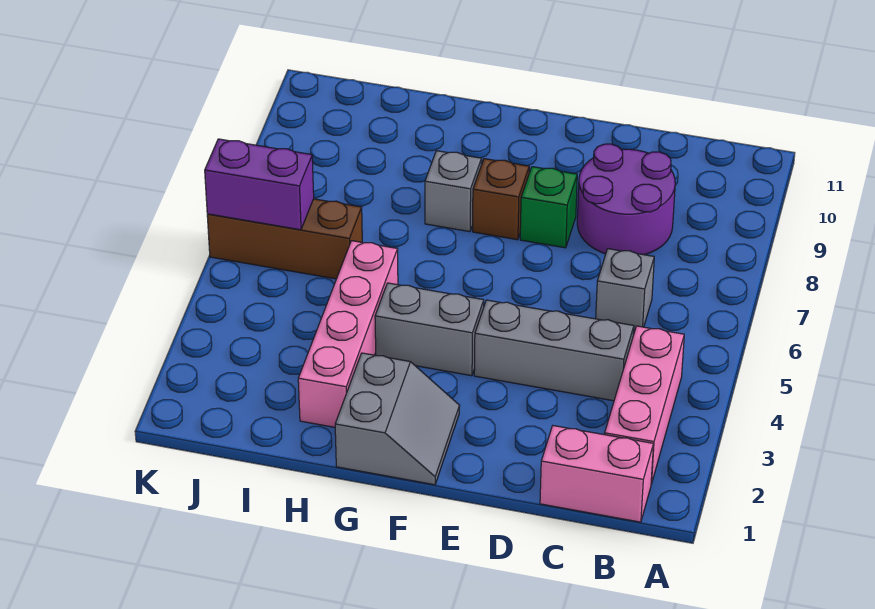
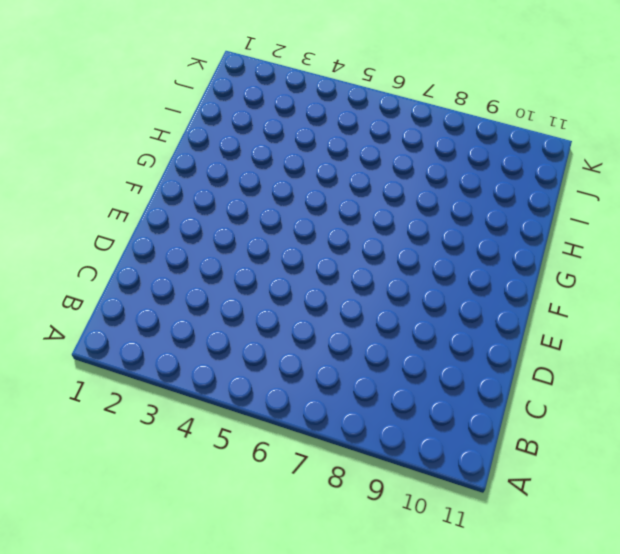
none -> pink brick B1:C1 level 1
none -> pink brick B2:B4 level 1
none -> grey brick C4:E4 level 1

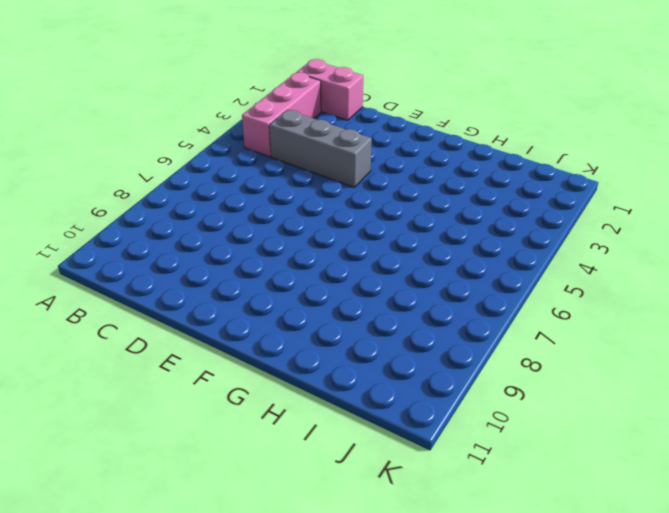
none -> grey brick C6 level 1
none -> purple round brick C8:D9 level 1
none -> green brick E8 level 1

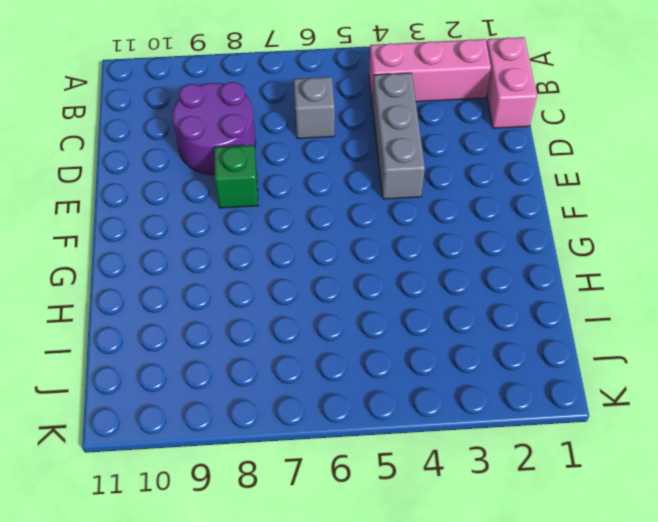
none -> grey slope F1:G2 level 1 top G
none -> grey brick F4:G4 level 1
none -> brown brick F8 level 1

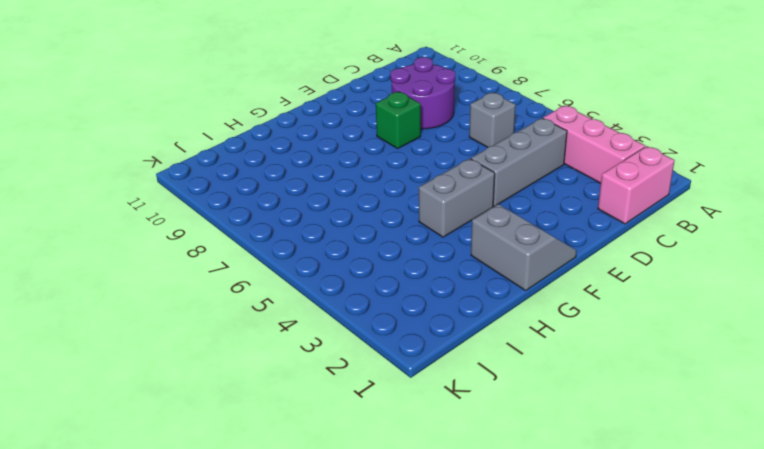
none -> brown brick F8 level 1
none -> grey brick G8 level 1
none -> pink brick H2:H5 level 1

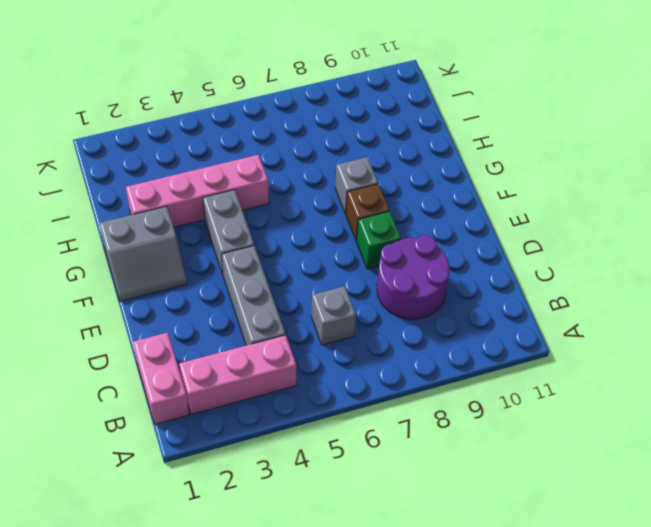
none -> brown brick I6:K6 level 1
none -> purple brick J6:K6 level 2

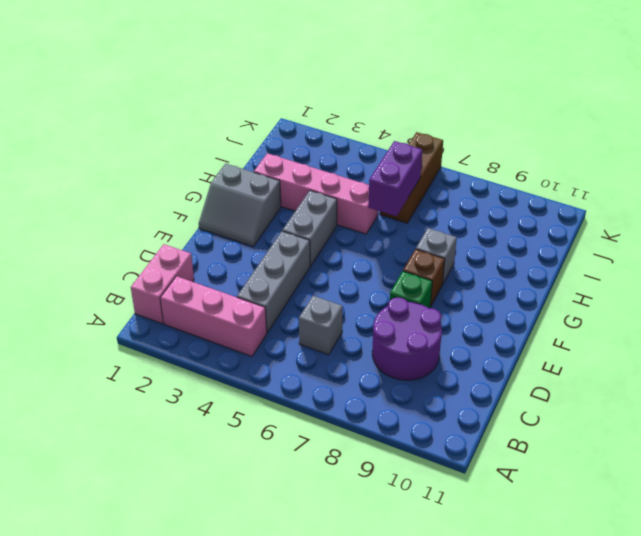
purple brick H6:I6 level 2 -> purple brick J6:K6 level 2

